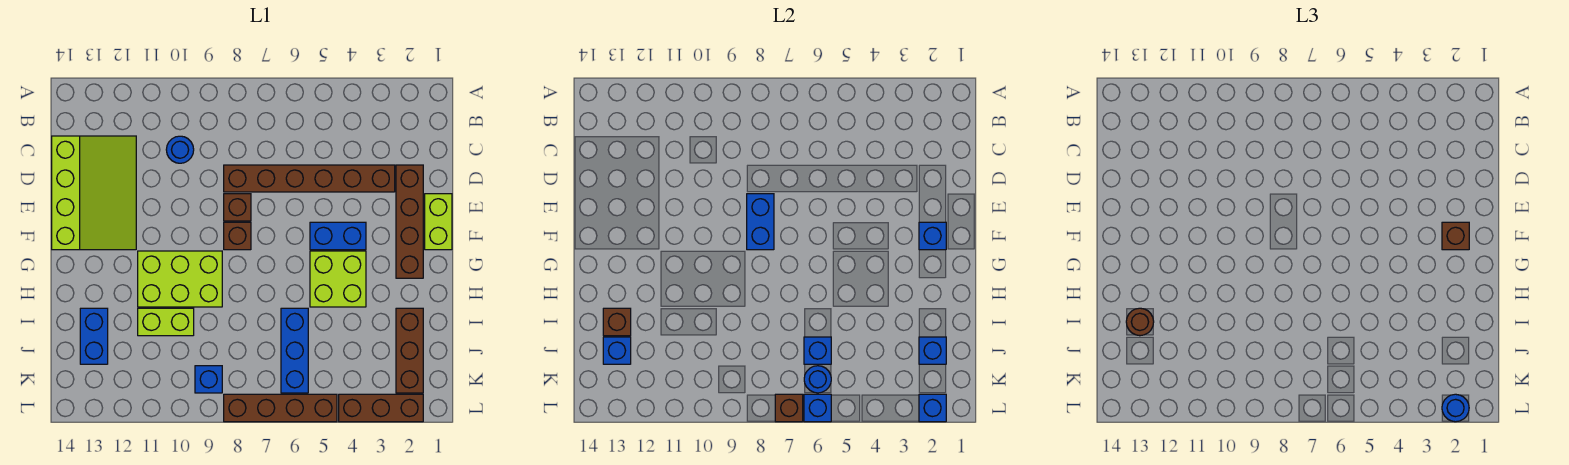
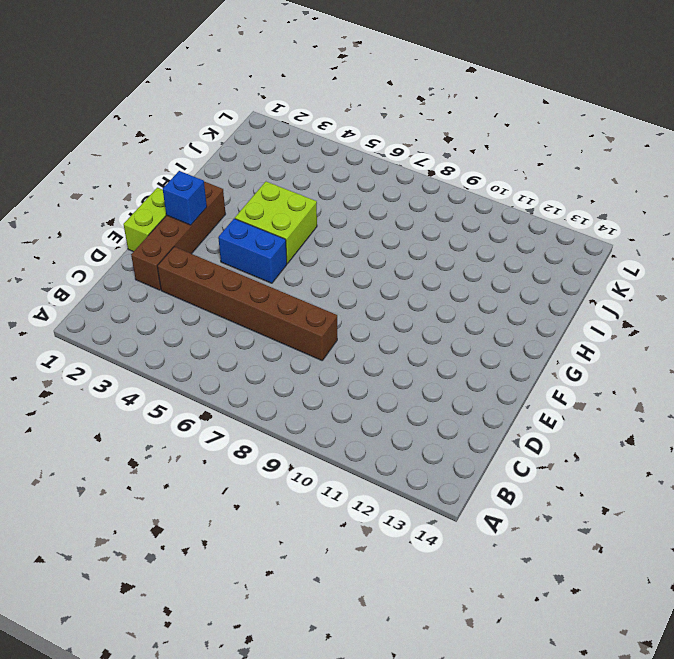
none -> blue round brick C10 level 1
none -> lime slope C12:F14 level 1 top 14
none -> brown brick E8 level 1
none -> brown brick F8 level 1

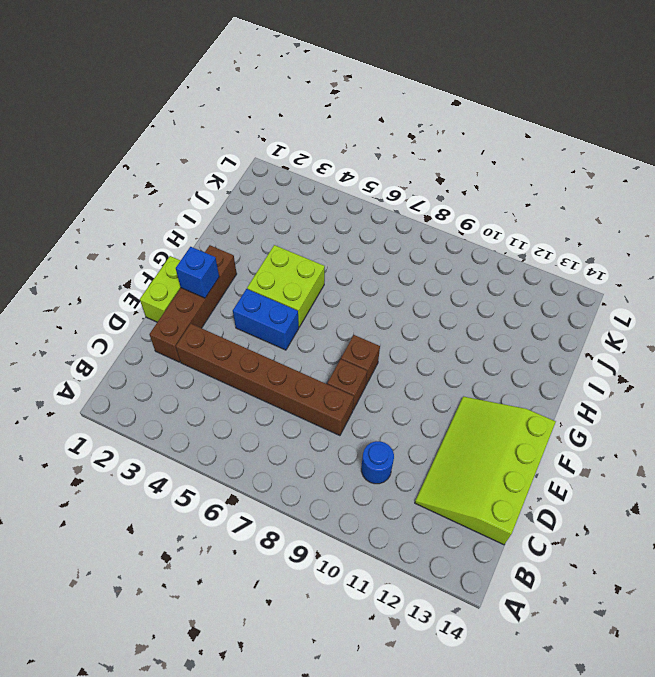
none -> lime brick G9:H11 level 1
none -> brown brick I2:K2 level 1
none -> blue brick I6:K6 level 1
none -> lime brick I10:I11 level 1

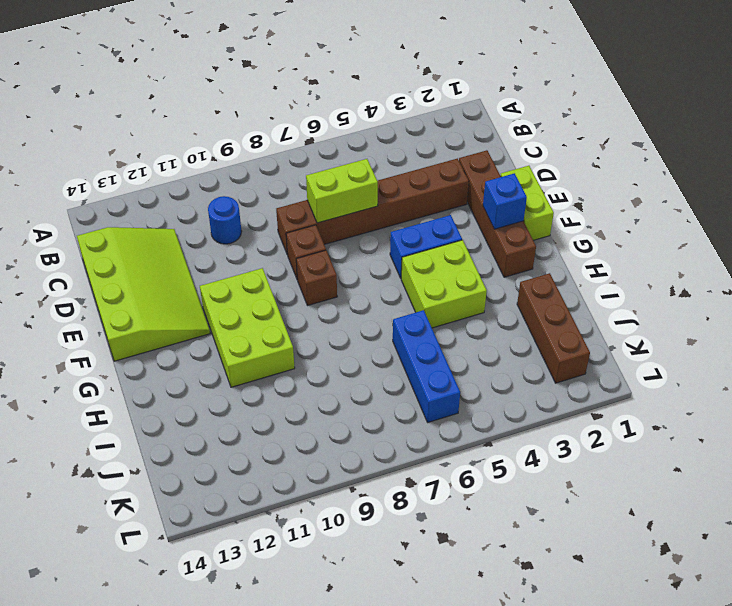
lime brick D6:D7 level 2 -> lime brick I10:I11 level 1
lime brick F10:H11 level 1 -> lime brick G9:H11 level 1
none -> blue brick I13:J13 level 1
none -> blue brick K9 level 1
none -> brown brick L2:L4 level 1
none -> brown brick L5:L8 level 1

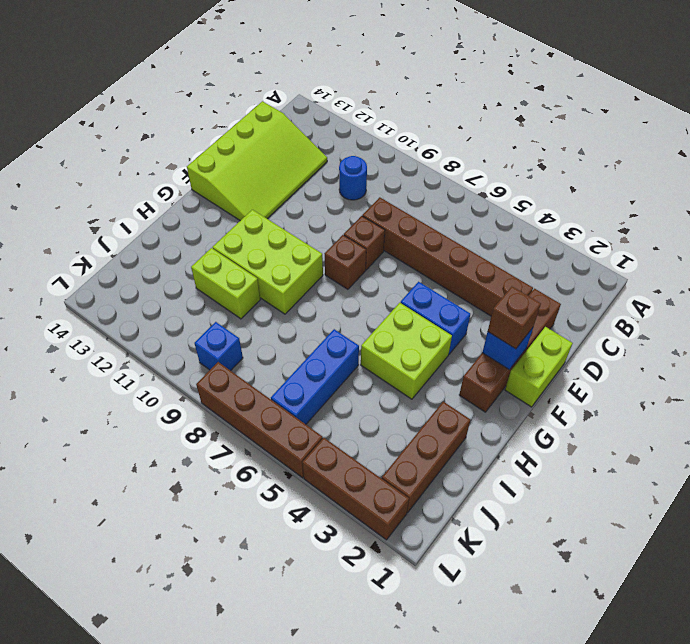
none -> blue brick I13:J13 level 1
none -> blue brick E8:F8 level 2
none -> brown brick I13 level 2
none -> blue brick J2 level 2

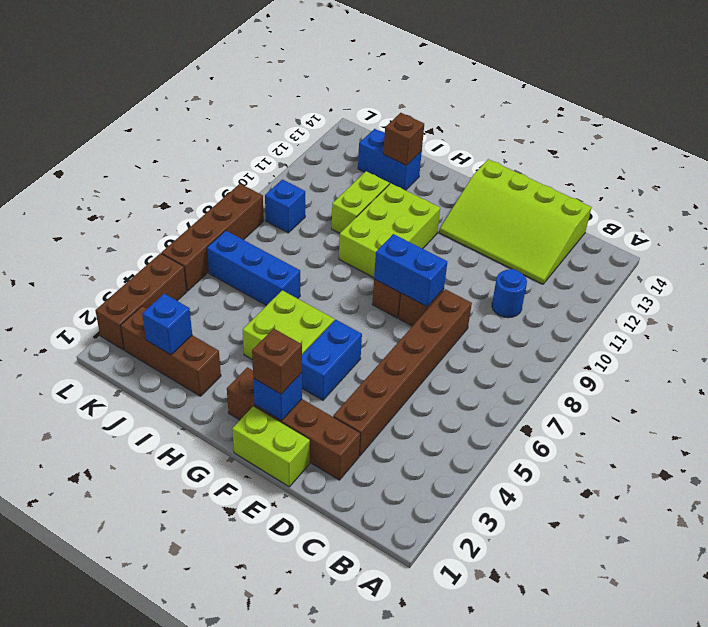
none -> blue brick J6 level 2
none -> blue brick J13 level 2
none -> blue round brick K6 level 2
none -> blue brick L2 level 2

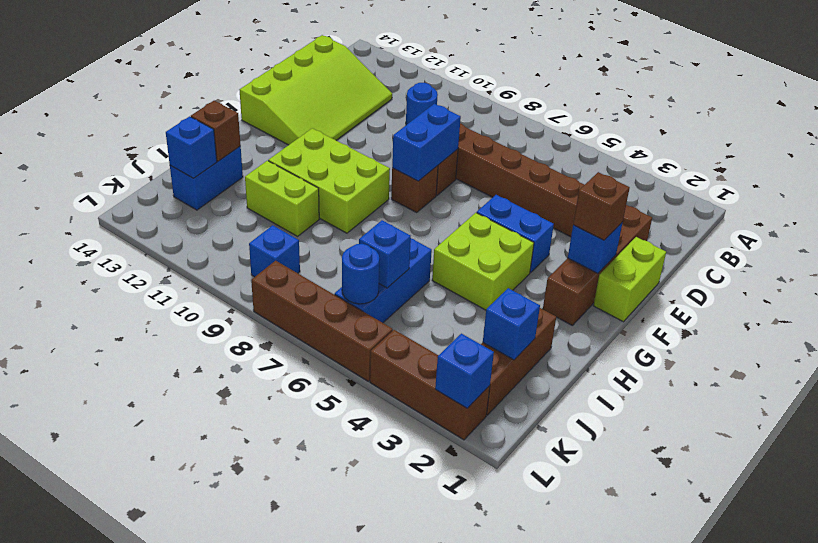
none -> blue brick L6 level 2
none -> brown brick L7 level 2
none -> brown round brick I13 level 3
none -> blue round brick L2 level 3

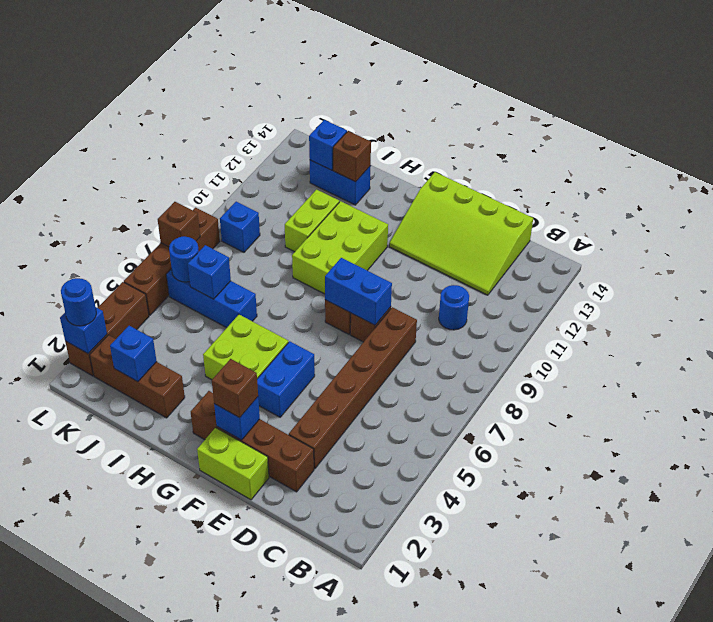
none -> blue brick L6 level 2
none -> brown round brick I13 level 3

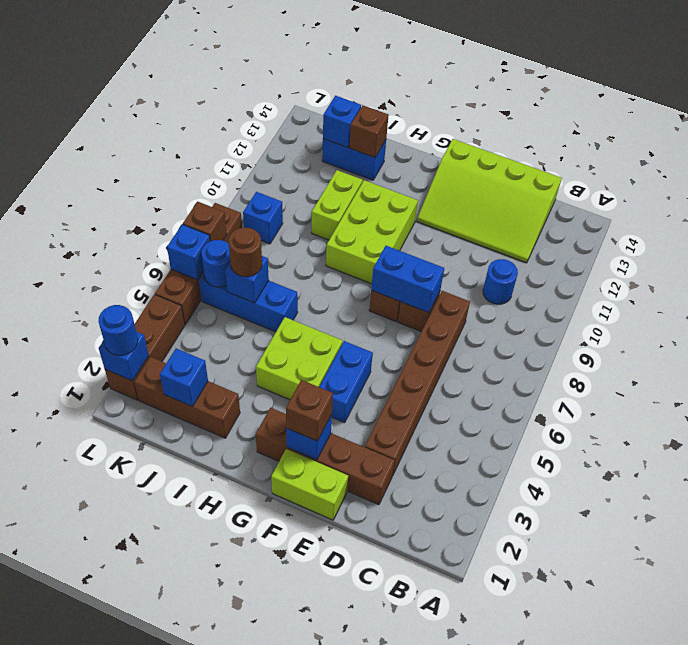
brown round brick J6 level 3 -> brown round brick I13 level 3

